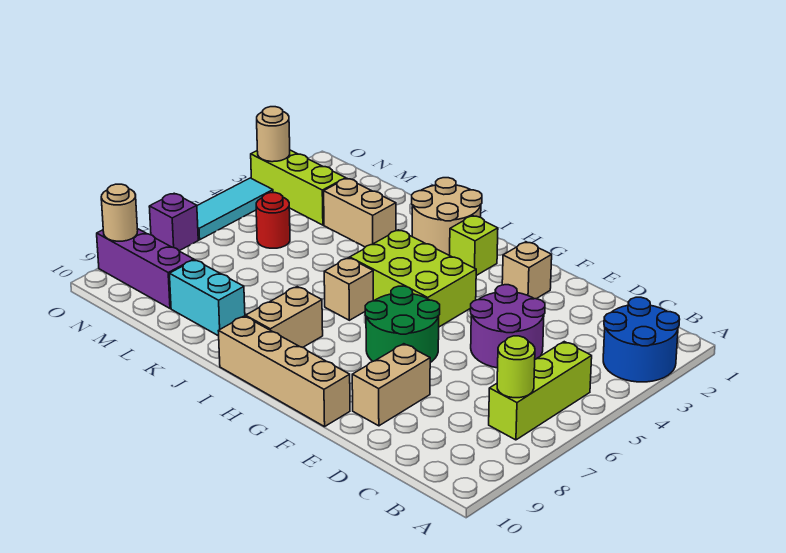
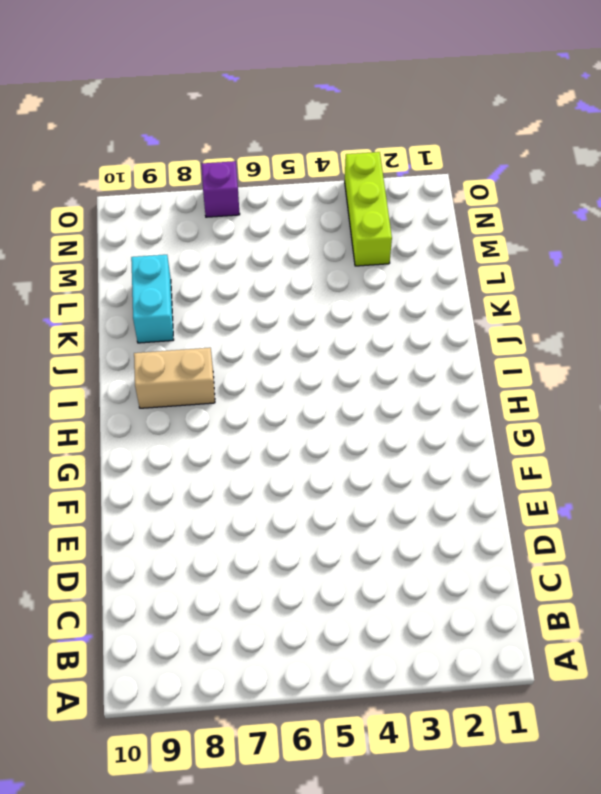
none -> blue round brick A2:B3 level 1
none -> lime brick B5:B7 level 1
none -> purple round brick D4:E5 level 1

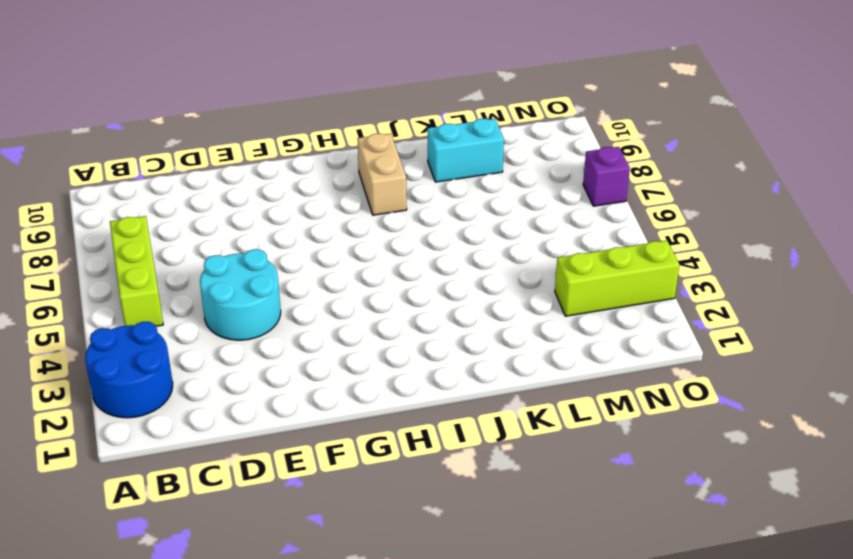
cyan round brick D4:E5 level 1 -> purple round brick D4:E5 level 1
none -> tan brick E8:E9 level 1
none -> tan brick F2 level 1
none -> green round brick F6:G7 level 1

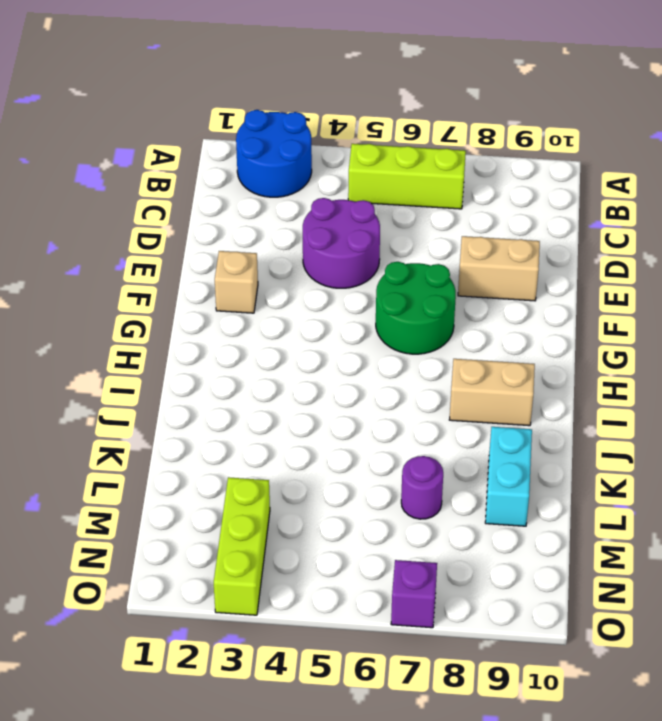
purple round brick L7 level 1 -> none
none -> tan brick F10:I10 level 1
none -> lime brick G4:I5 level 1
none -> lime brick H2 level 1

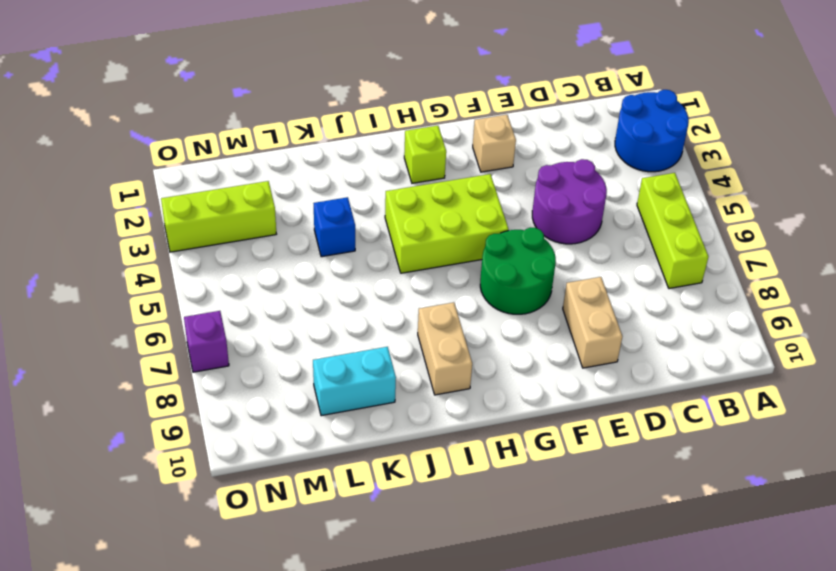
blue brick K4 level 1 -> none
none -> tan brick F10:I10 level 1
none -> tan round brick I1:J2 level 1
none -> tan brick I6 level 1

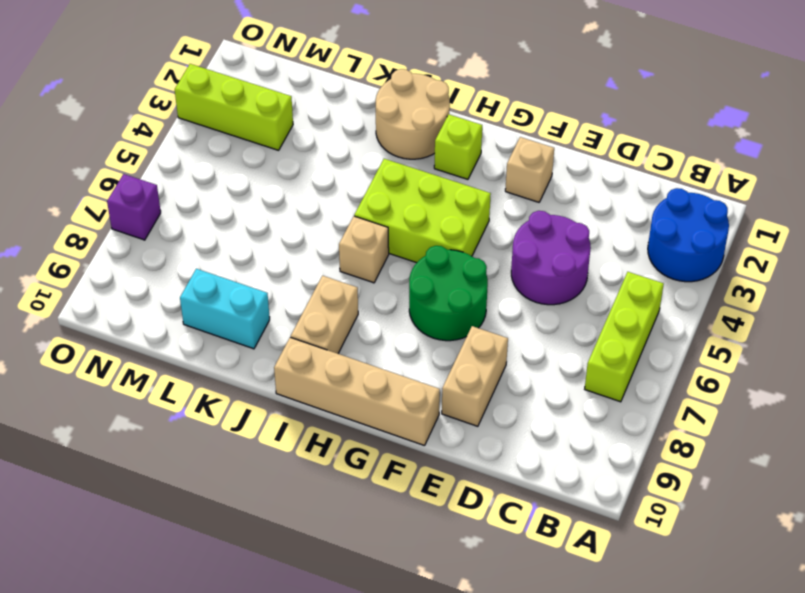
none -> tan brick K3:L3 level 1
none -> red round brick M5 level 1
none -> purple brick M9:O9 level 1

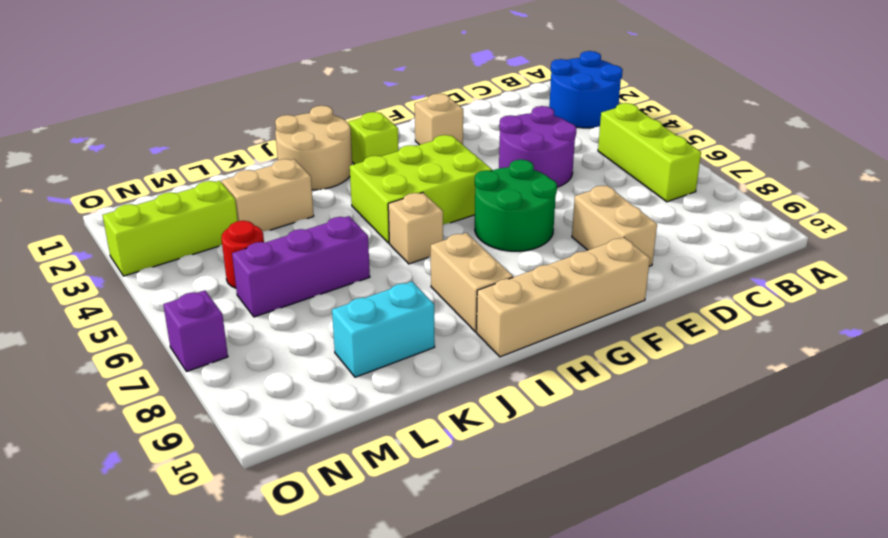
purple brick K6:M6 level 1 -> purple brick M9:O9 level 1
none -> cyan tile O4:O6 level 1
none -> lime round brick B7 level 2
none -> tan round brick O3 level 2

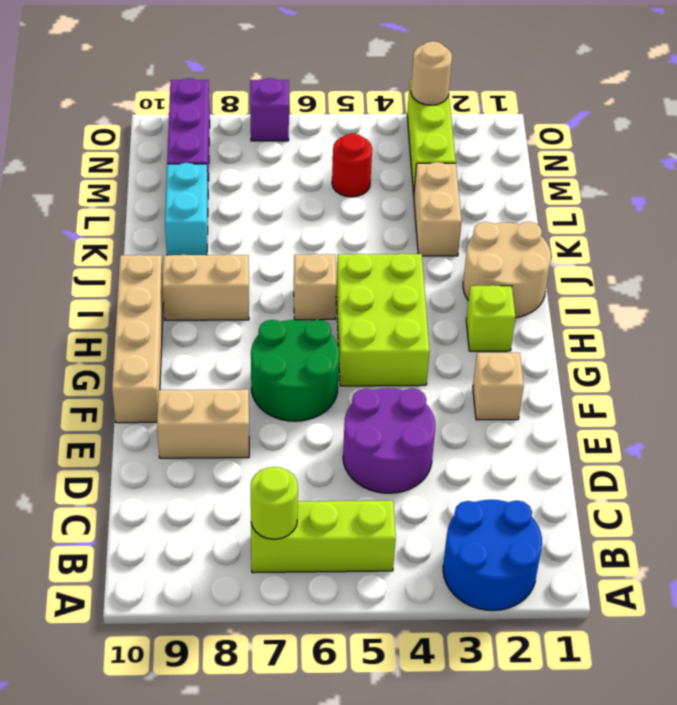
none -> cyan tile O4:O6 level 1
none -> tan round brick O9 level 2

